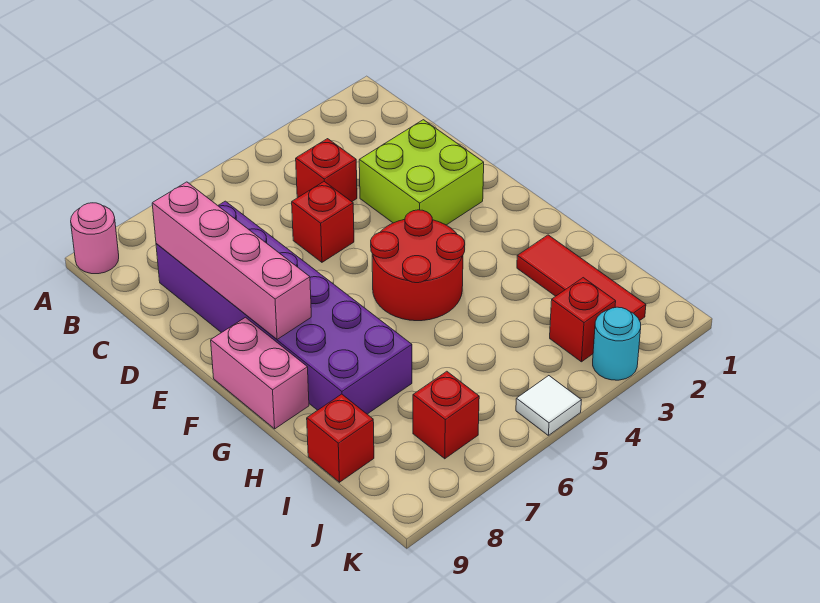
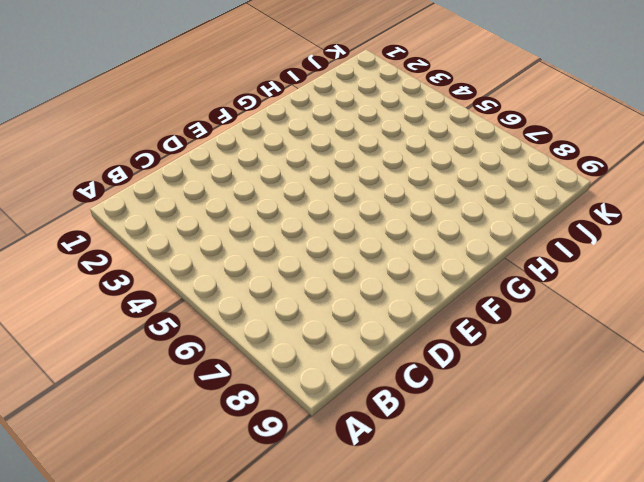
none -> pink round brick A9 level 1
none -> red brick C4 level 1
none -> purple brick C7:H8 level 1

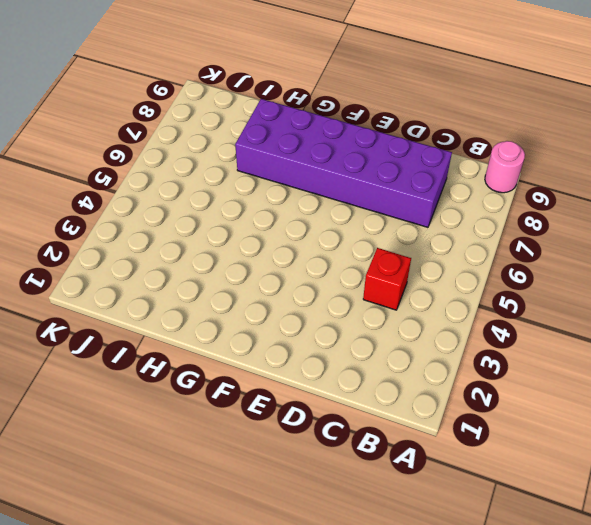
none -> lime brick D2:E3 level 1
none -> red brick D5 level 1
none -> red round brick F4:G5 level 1

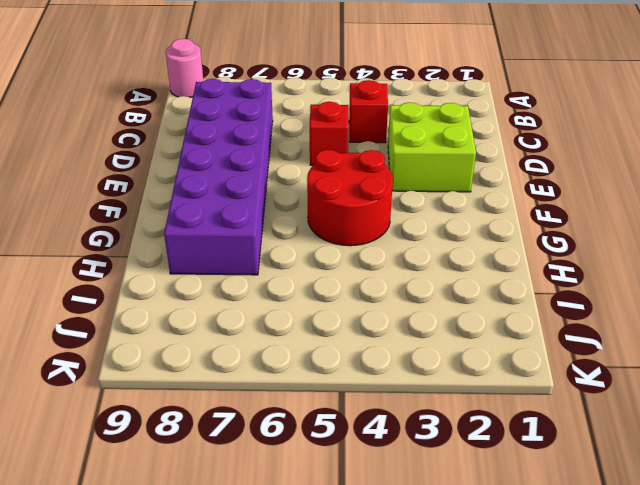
none -> pink brick F9:G9 level 1
none -> red tile H2:J2 level 1
none -> red brick I9 level 1

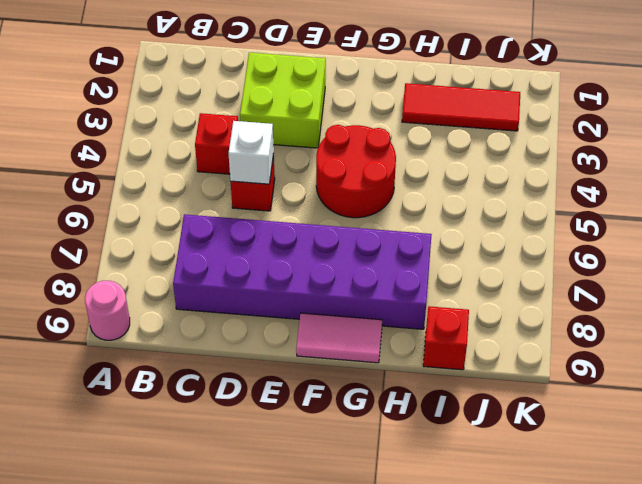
white brick D5 level 2 -> none
pink tile F9:G9 level 1 -> pink brick F9:G9 level 1
none -> red brick J3 level 1
none -> red brick J7 level 1
none -> cyan round brick K3 level 1

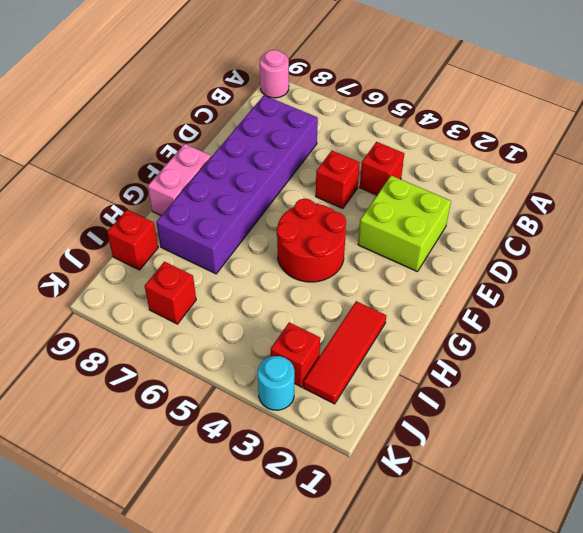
none -> white tile K5 level 1
none -> pink brick C8:F8 level 2

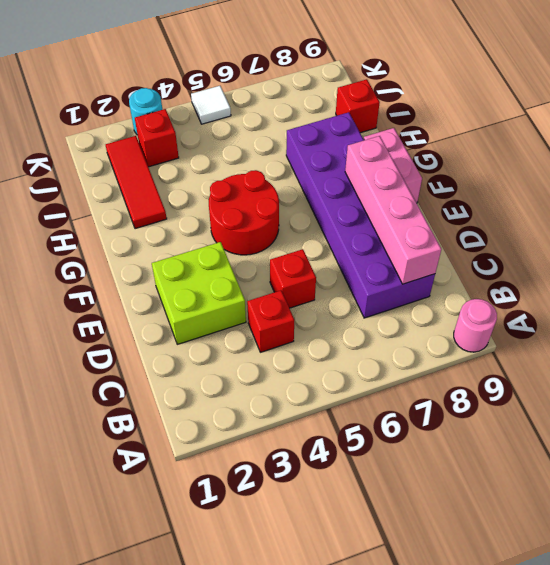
none -> red brick J7 level 1

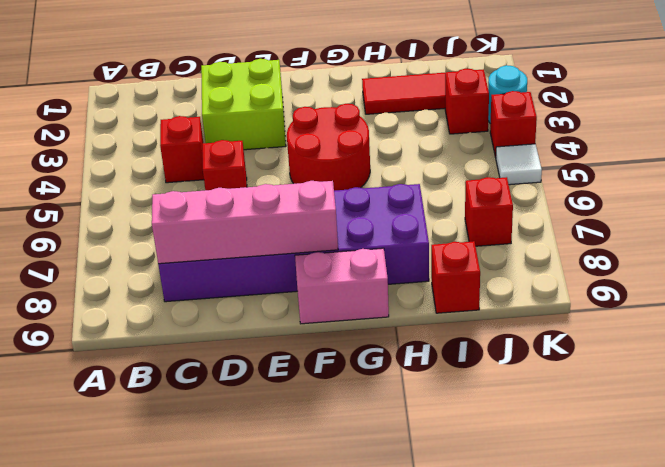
red brick K4 level 1 -> none
none -> pink round brick A9 level 1

